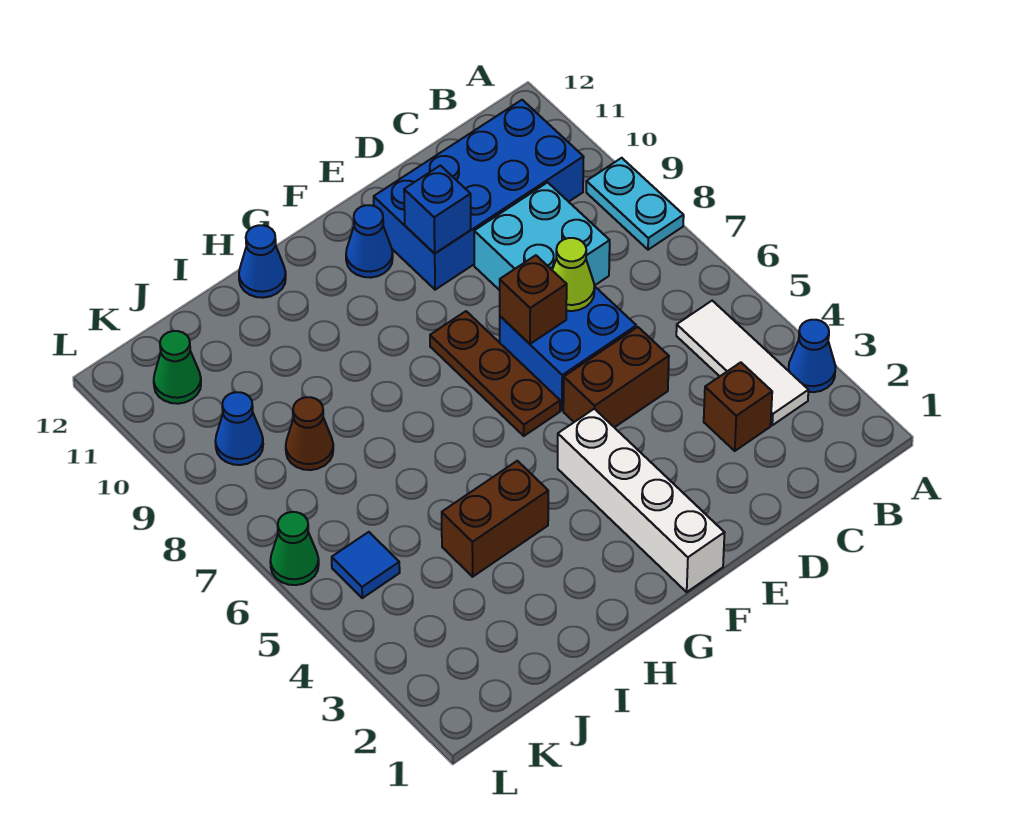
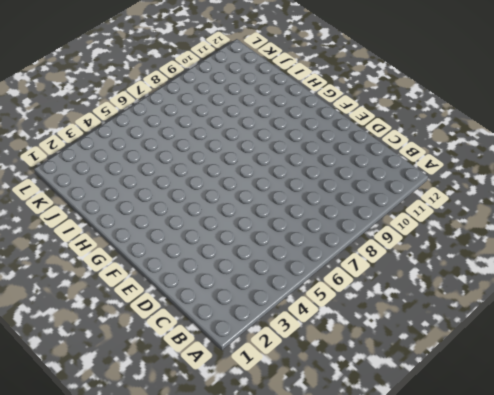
none -> blue cone A3 level 1
none -> cyan plate A8:A9 level 1
none -> white tile B3:B5 level 1

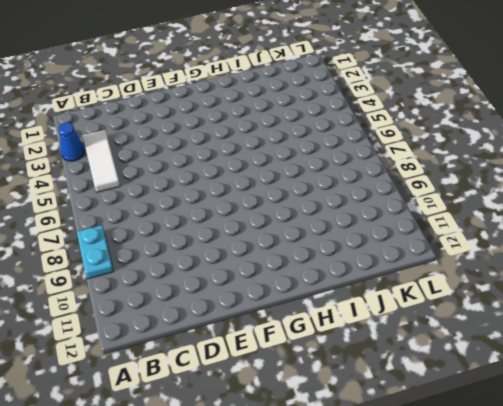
none -> blue brick B10:E11 level 1
none -> brown brick C3 level 1
none -> cyan brick C8:D9 level 1

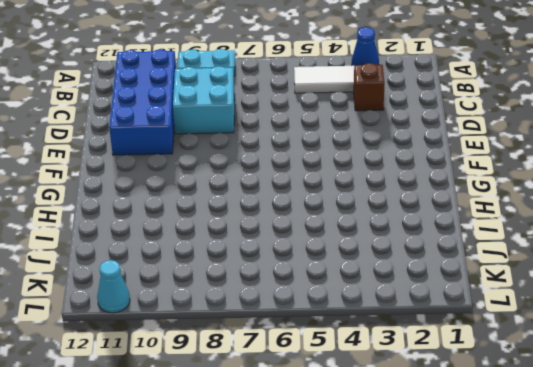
cyan cone L11 level 1 -> none
none -> brown brick D5:E5 level 1
none -> blue brick D6:E7 level 1
none -> white brick F1:F4 level 1

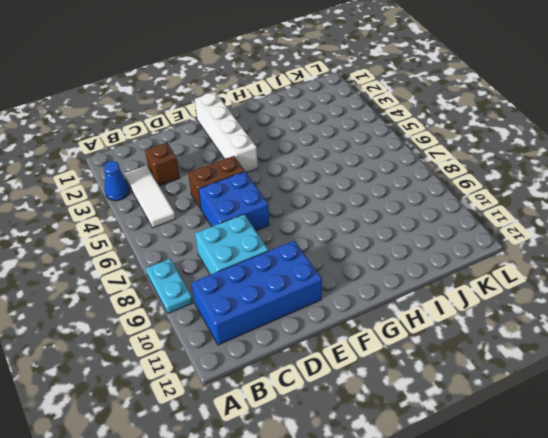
none -> brown plate F6:F8 level 1
none -> blue cone F11 level 1
none -> brown brick H4:I4 level 1

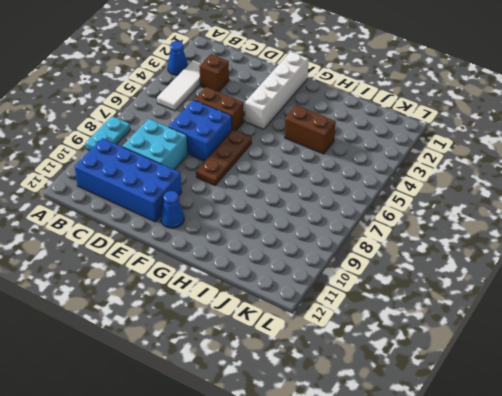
none -> blue cone H12 level 1
none -> brown cone J8 level 1
none -> blue tile K5 level 1

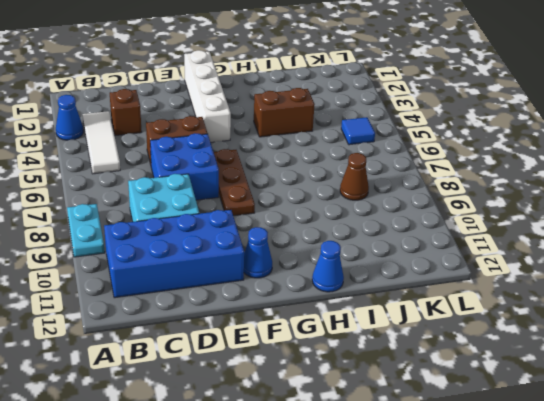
none -> blue cone K9 level 1
none -> green cone K11 level 1
none -> green cone L6 level 1

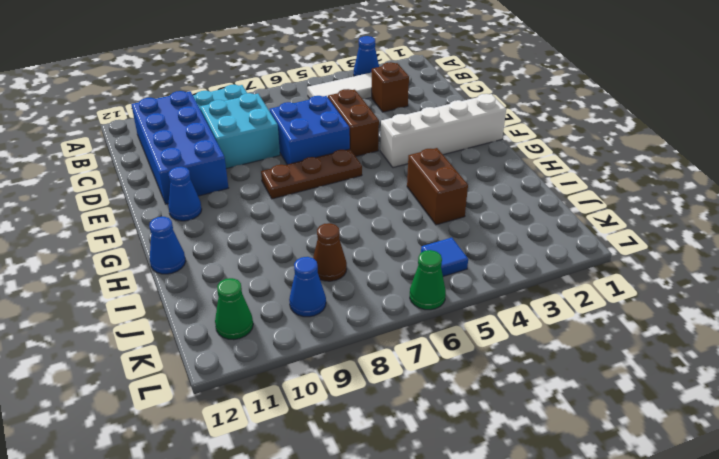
none -> lime cone D7 level 2
none -> brown brick E7 level 2
none -> blue brick E10 level 2

